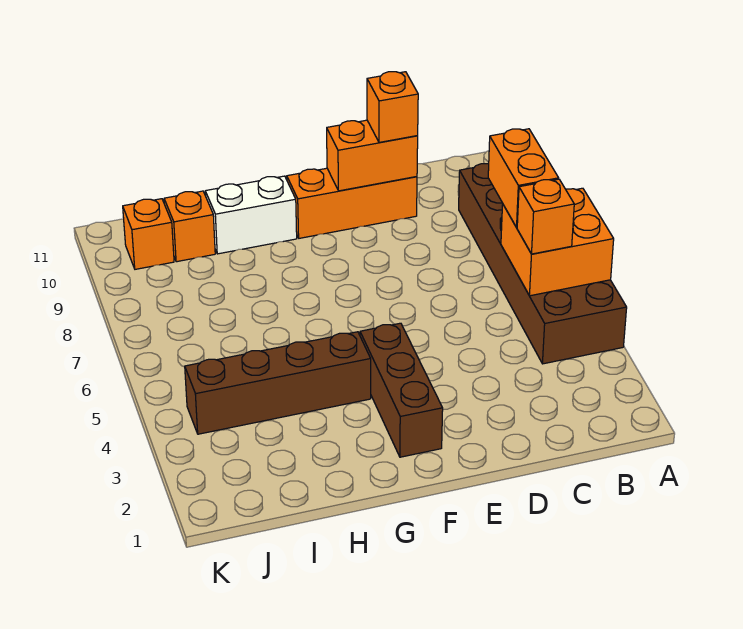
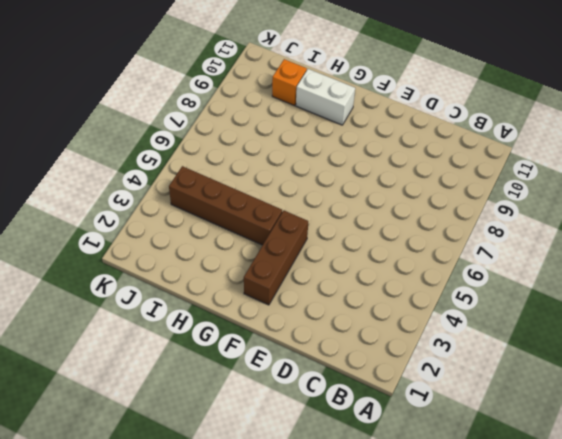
none -> brown brick A4:B9 level 1
none -> orange brick D10:F10 level 1
none -> orange brick J10 level 1

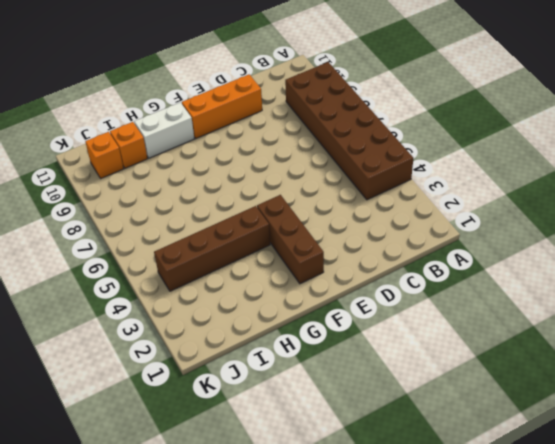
none -> orange brick A5:B6 level 2
none -> orange brick D10:E10 level 2
none -> orange brick B5 level 3

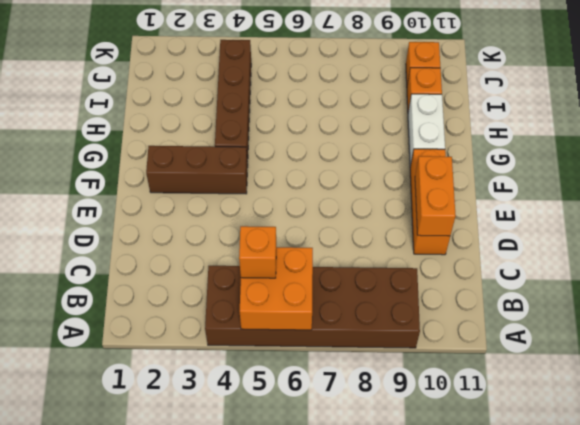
none -> orange brick B6:B7 level 3
none -> orange brick D10 level 3

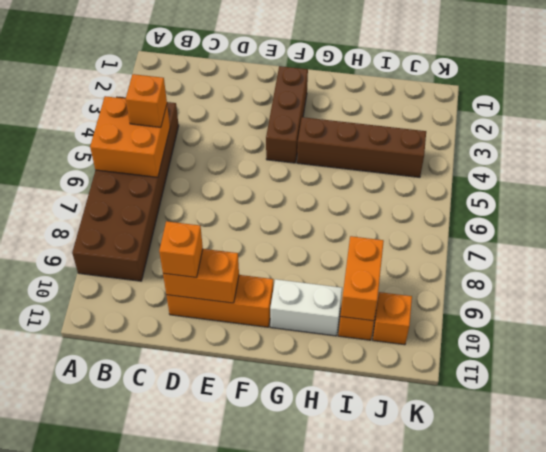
orange brick I9:I10 level 2 -> orange brick B6:B7 level 3

